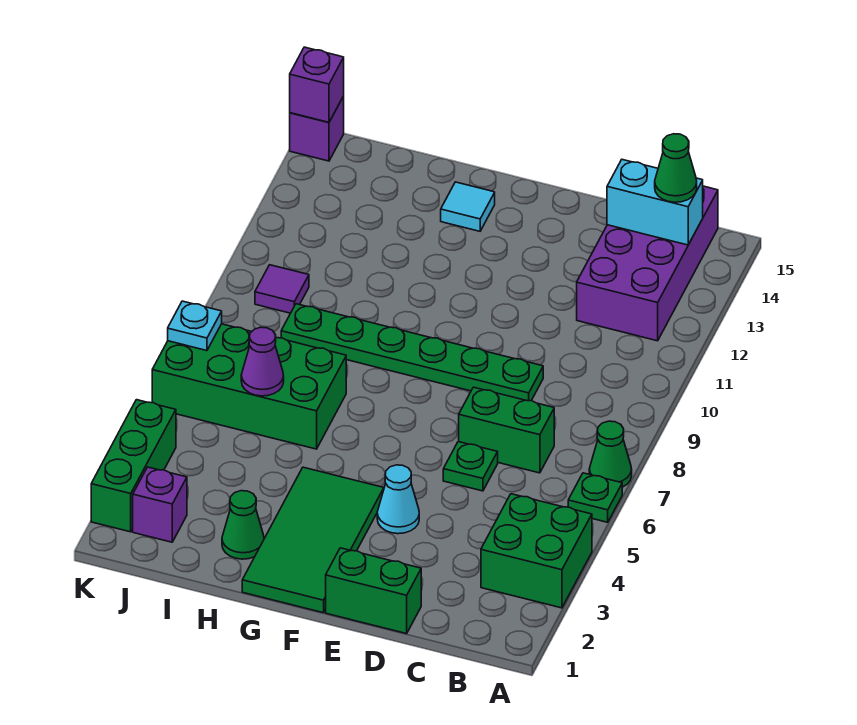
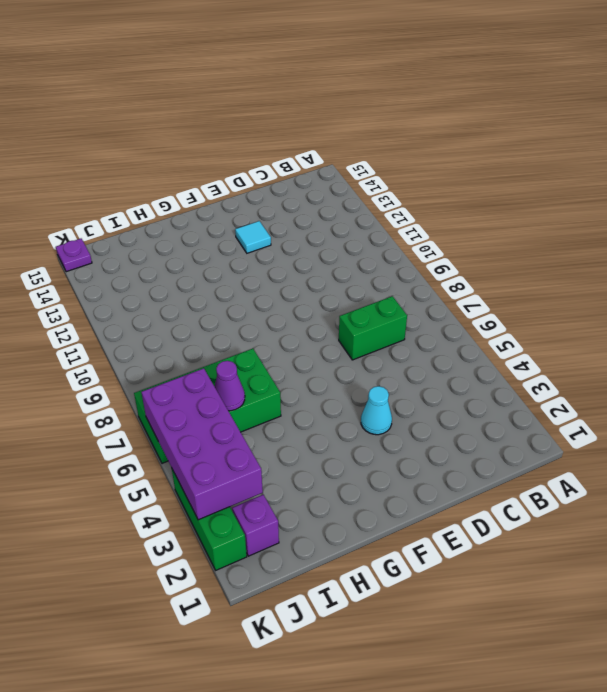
cyan tile E13 level 1 -> cyan tile G14 level 1
purple brick J3:K6 level 2 -> purple brick B12:C15 level 1
purple plate K15 level 1 -> purple brick K15 level 1
none -> green brick A3:B4 level 1
none -> green plate A6 level 1
none -> green cone A7 level 1

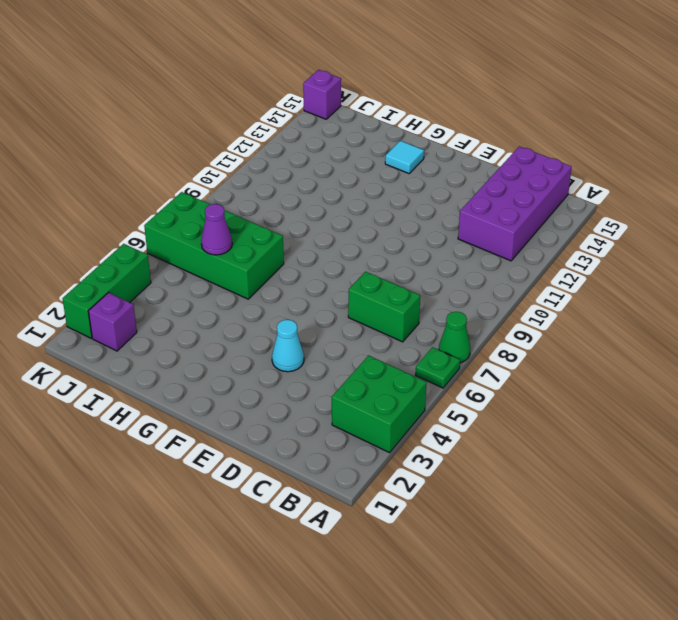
none -> green brick D1:E1 level 1
none -> green plate D6 level 1
none -> green plate D9:I9 level 1

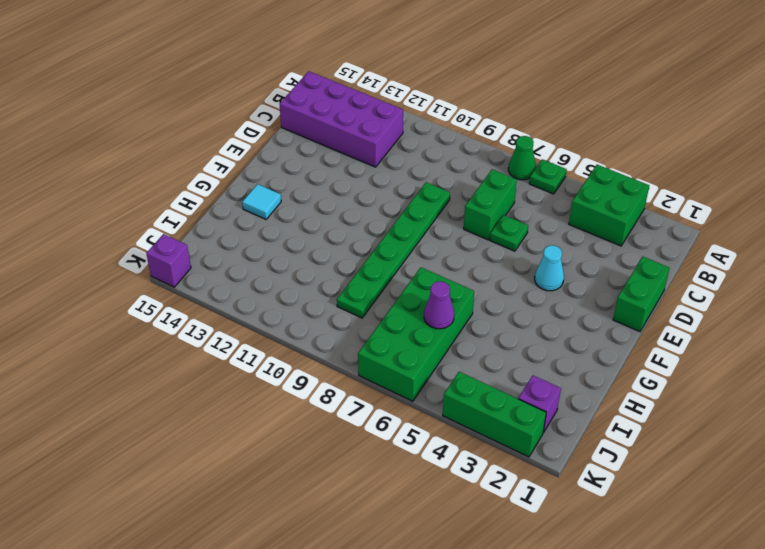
none -> green tile F1:G4 level 1
none -> green cone H2 level 1
none -> purple tile J10 level 1

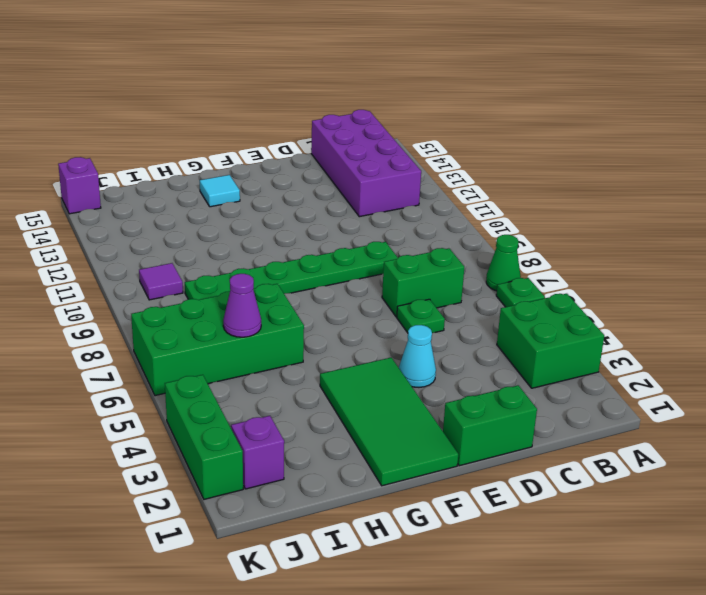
none -> green cone H2 level 1
none -> cyan brick B14:C14 level 2
none -> cyan plate K7 level 2

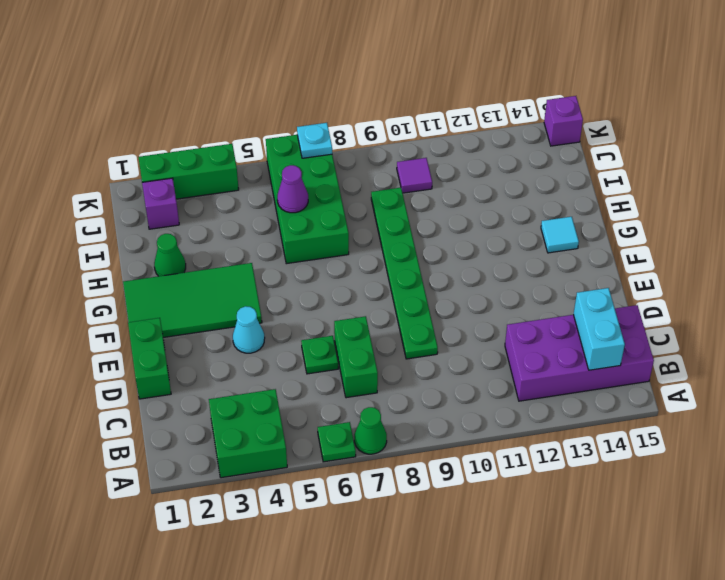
none -> purple brick K15 level 2
none -> green cone B14 level 3

